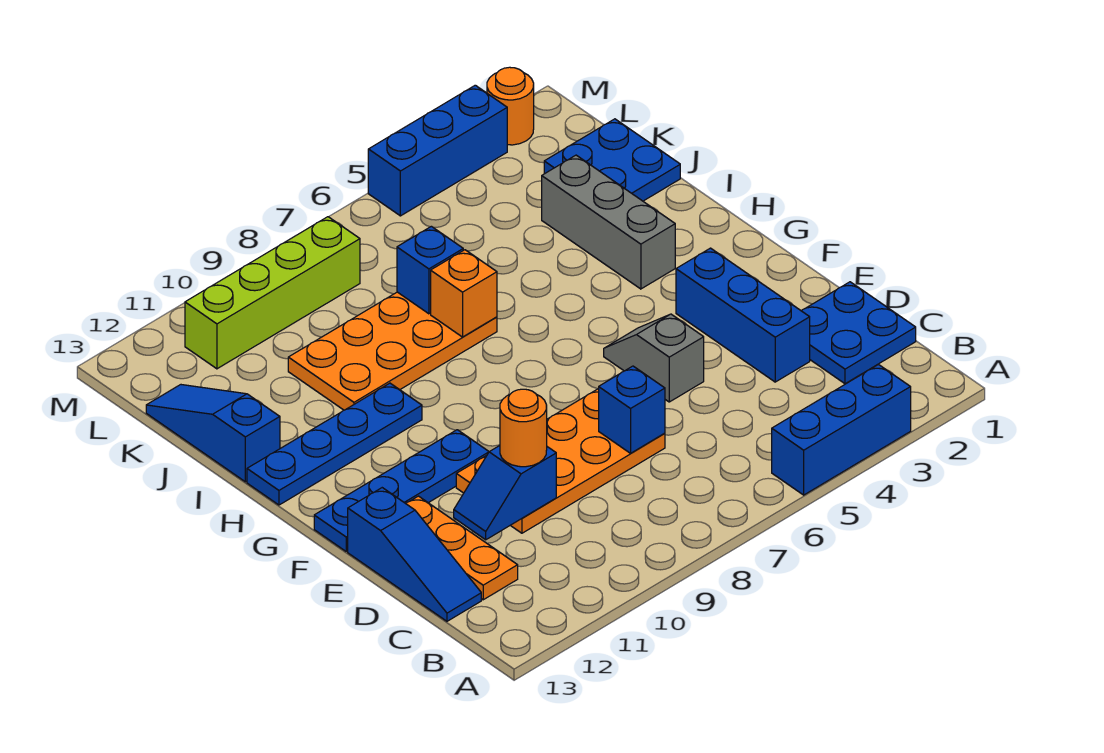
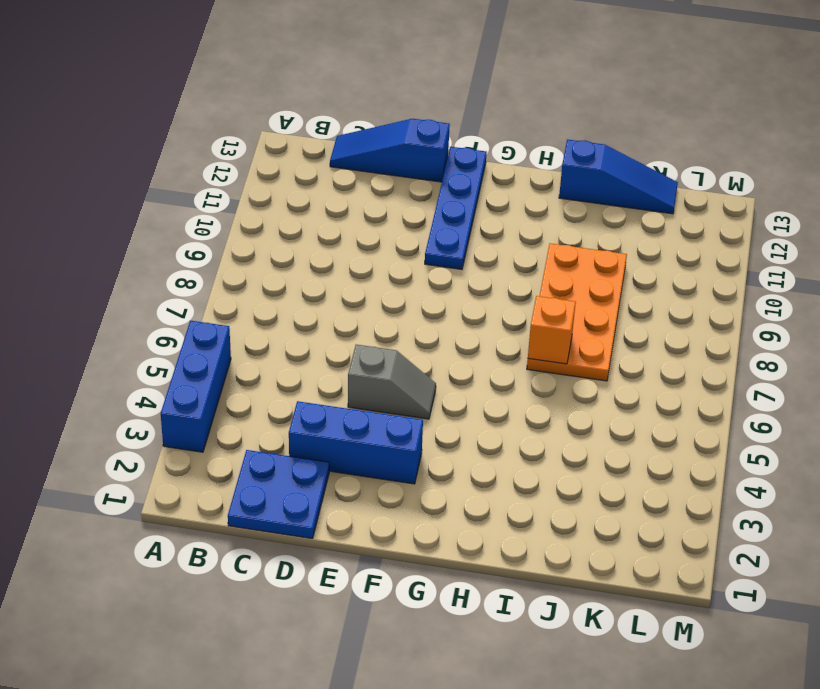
none -> orange plate C12:E12 level 1
none -> orange plate D7:E10 level 1
none -> grey brick H3:J3 level 1

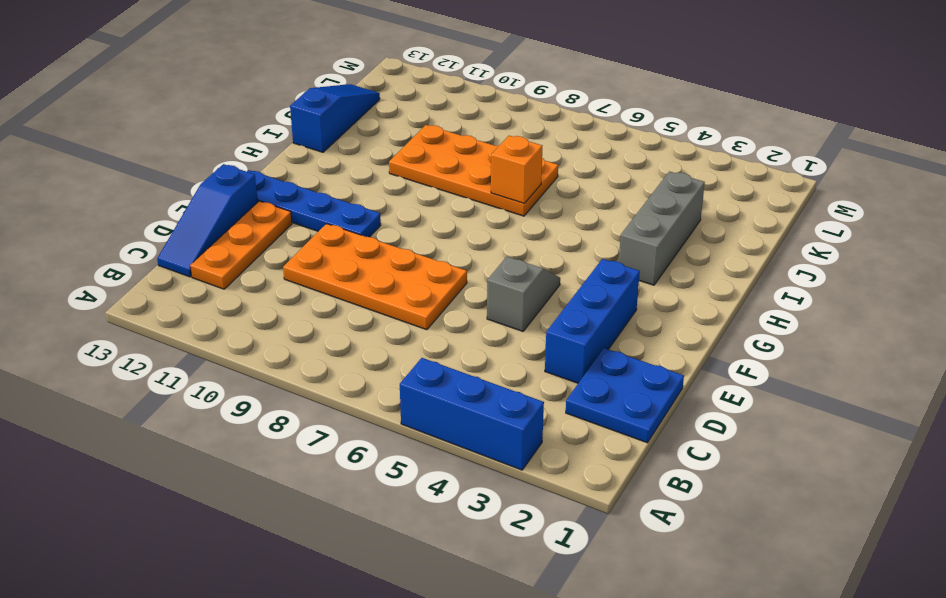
none -> blue plate H10:H13 level 1
none -> blue plate J1:K2 level 1
none -> lime brick L8:L11 level 1

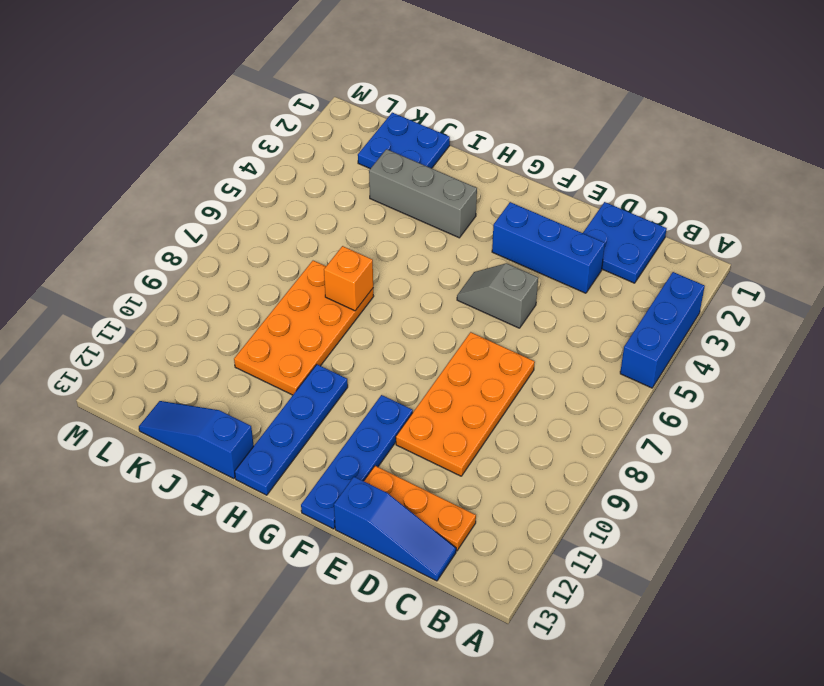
none -> lime brick L8:L11 level 1
none -> orange round brick M2 level 1
none -> blue brick M3:M5 level 1

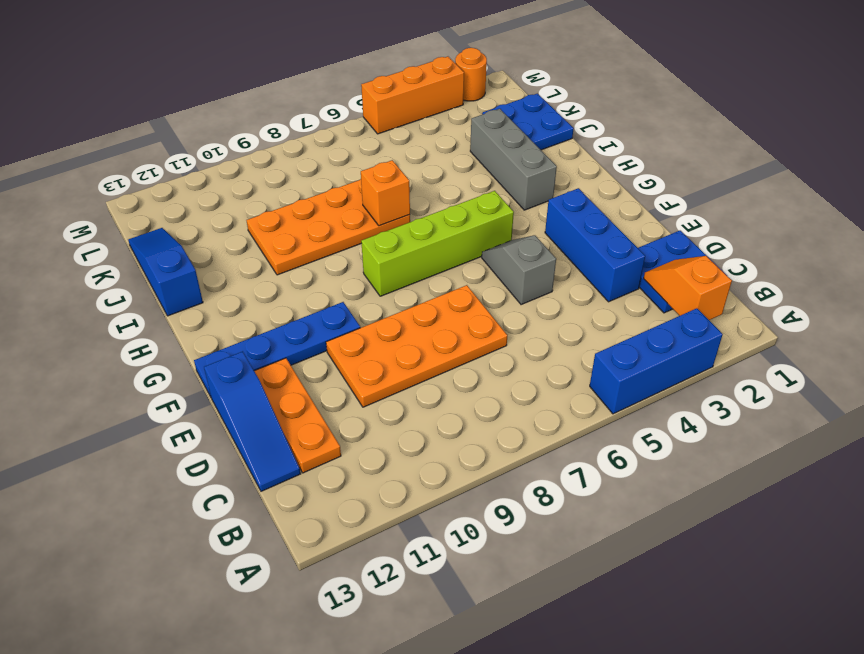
orange slope B2:C2 level 2 top B -> none
lime brick G5:G8 level 1 -> lime brick L8:L11 level 1
orange brick M3:M5 level 1 -> blue brick M3:M5 level 1
none -> blue plate H10:H13 level 1
none -> blue brick D7 level 2
none -> blue slope D10:D11 level 2 top 10

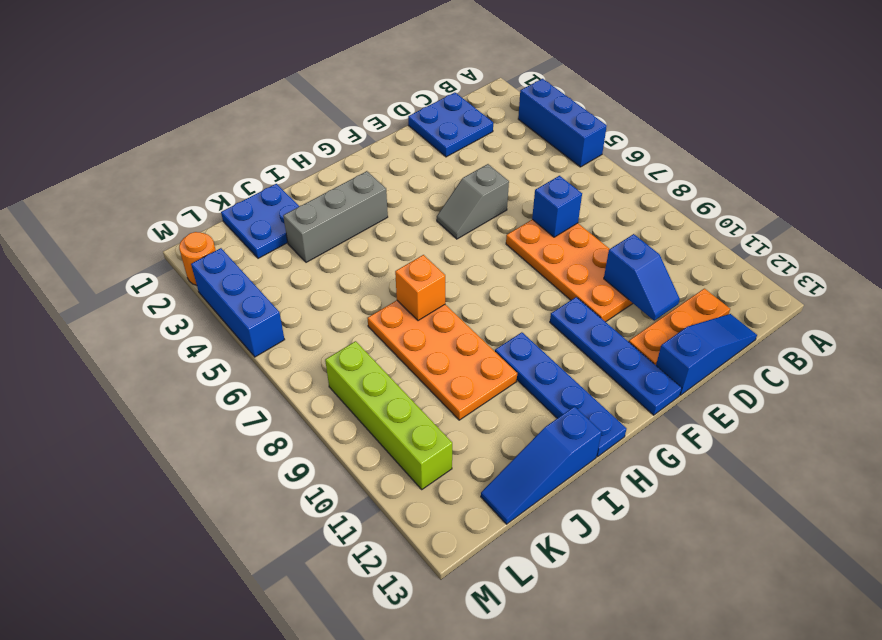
none -> blue brick D3:F3 level 1
none -> blue brick J7 level 2
none -> orange round brick D10 level 3

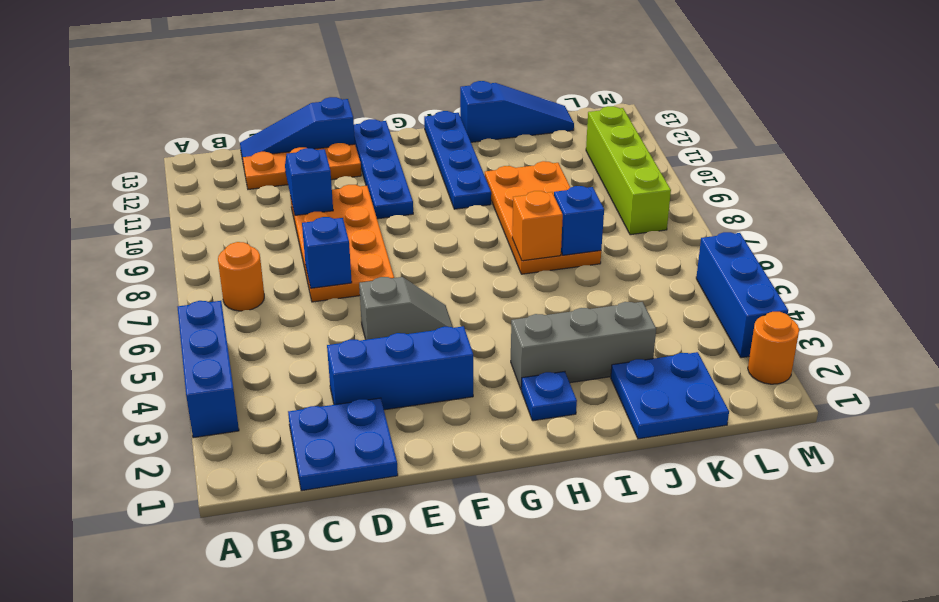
orange round brick B7 level 1 -> orange round brick D10 level 3
blue plate H2 level 1 -> none

